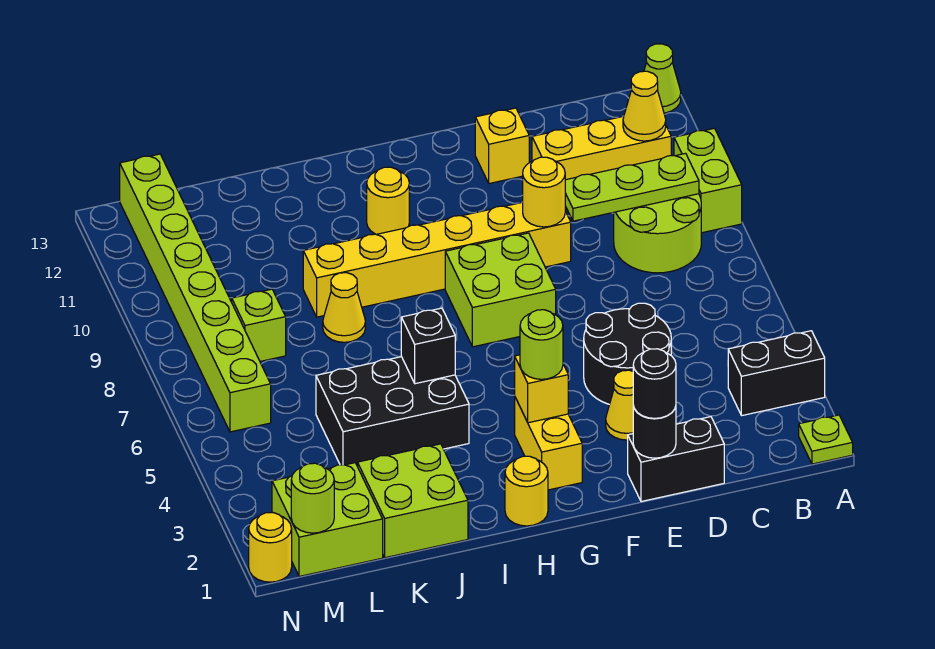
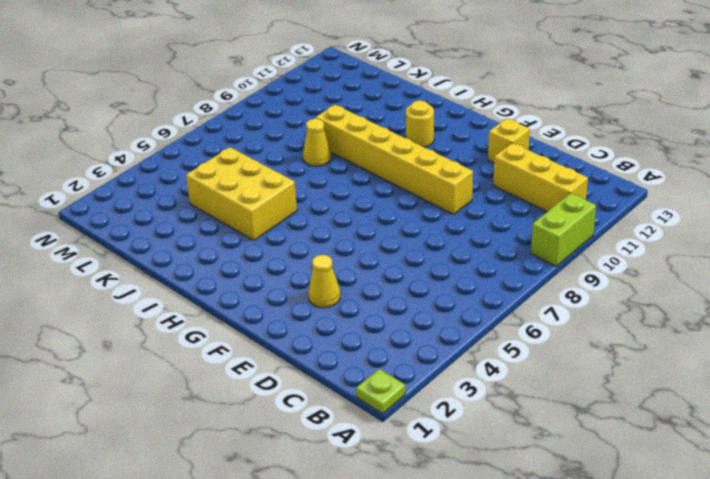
yellow brick I4:K5 level 1 -> black brick I4:K5 level 1
none -> black brick A3:B3 level 1
none -> lime cone A13 level 1
none -> lime round brick B8:C9 level 1
none -> black brick D1:E1 level 1

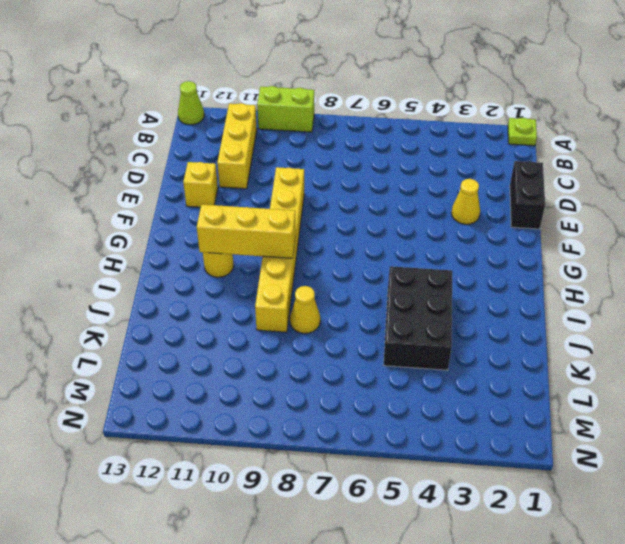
yellow brick H9:H11 level 2 -> none
none -> black brick A3:B3 level 1
none -> lime round brick B8:C9 level 1
none -> black round brick D4:E5 level 1
none -> lime brick F7:G8 level 1

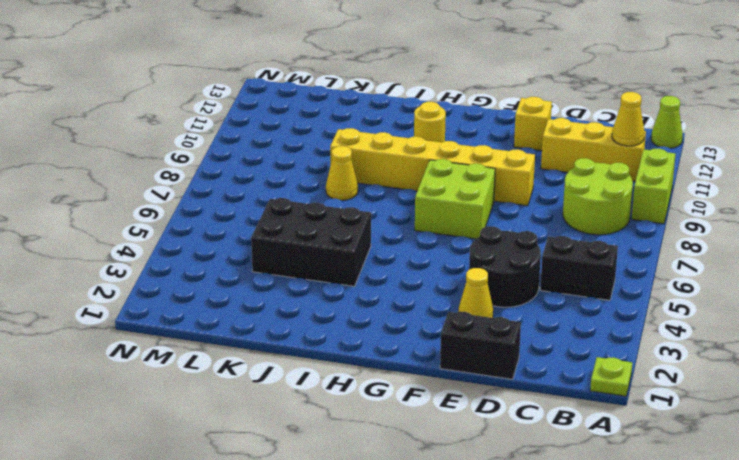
black brick B5:C5 level 1 -> black brick A3:B3 level 1
none -> yellow brick G2:G3 level 1
none -> yellow round brick H1 level 1
none -> lime brick J1:K2 level 1
none -> lime brick L1:M2 level 1

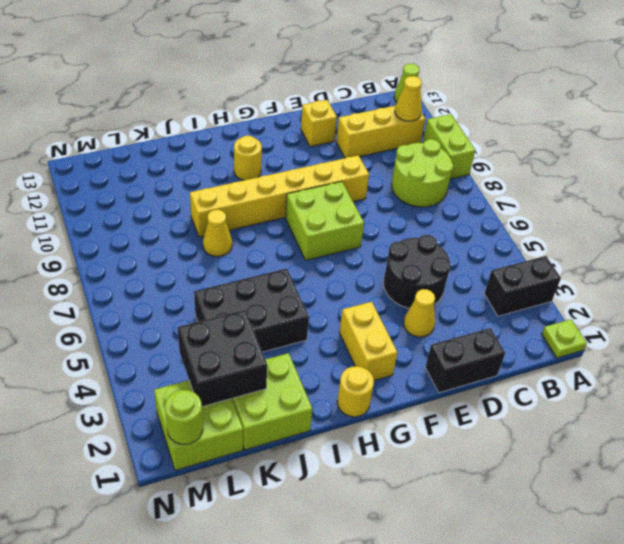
black brick K2:L3 level 2 -> none
none -> lime brick L8 level 1
none -> lime brick M6:M13 level 1
none -> yellow round brick N1 level 1
none -> lime plate B9:D9 level 2

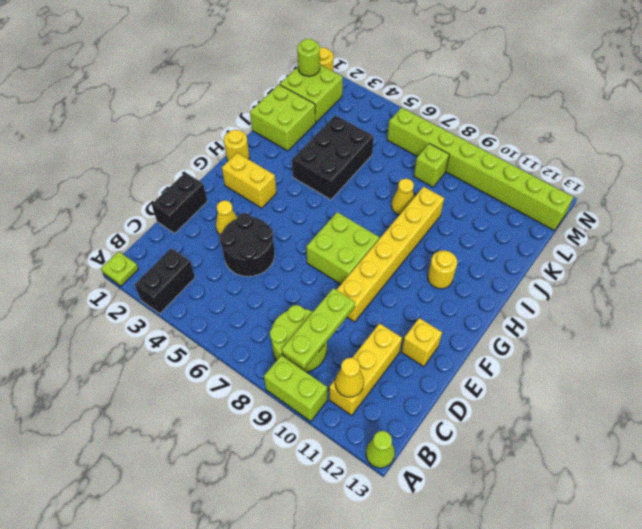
none -> black round brick E1 level 2
none -> yellow round brick E9 level 2
none -> yellow brick G3 level 2
none -> black brick I5 level 2

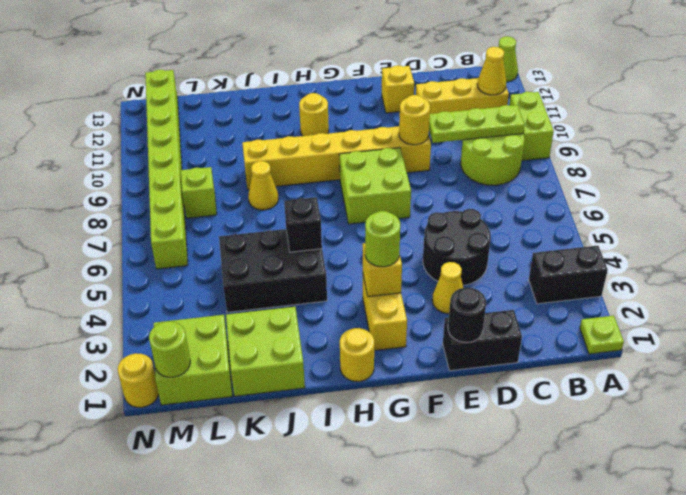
none -> black round brick E1 level 3

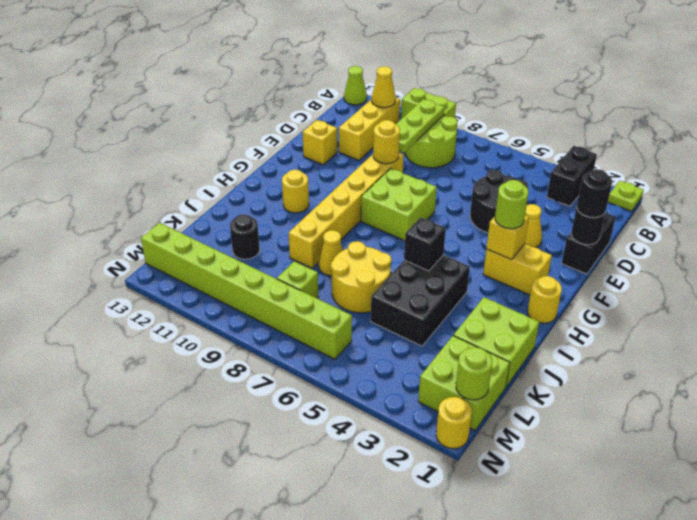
yellow round brick J6:K7 level 1 -> none
black round brick K11 level 1 -> none

